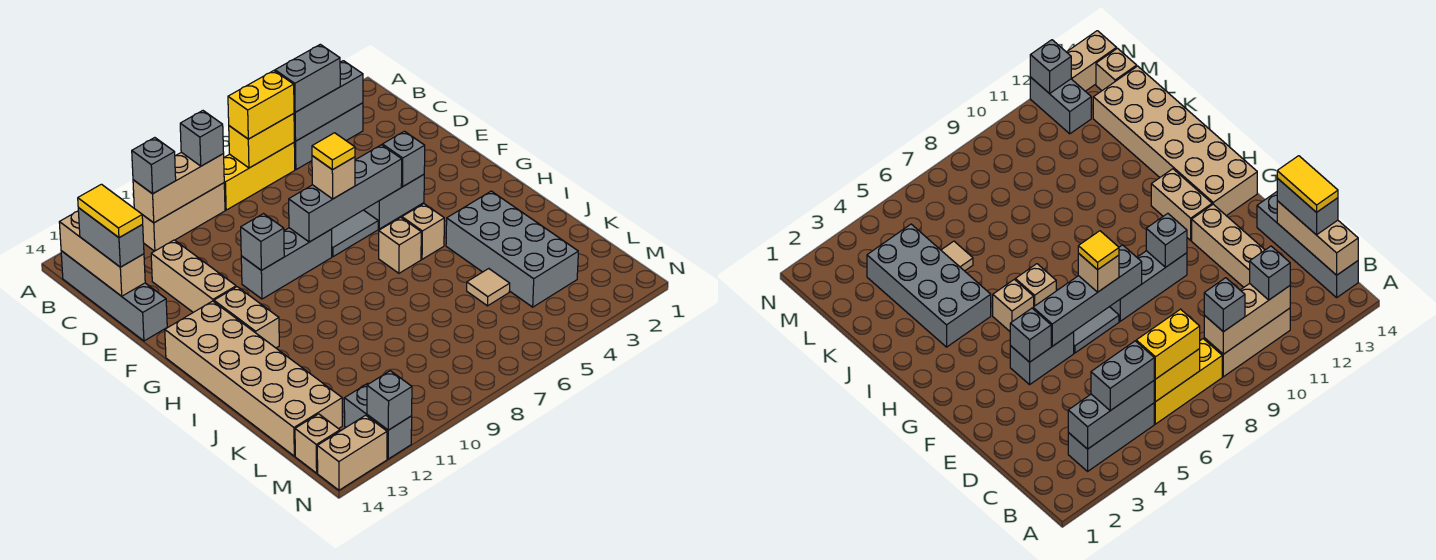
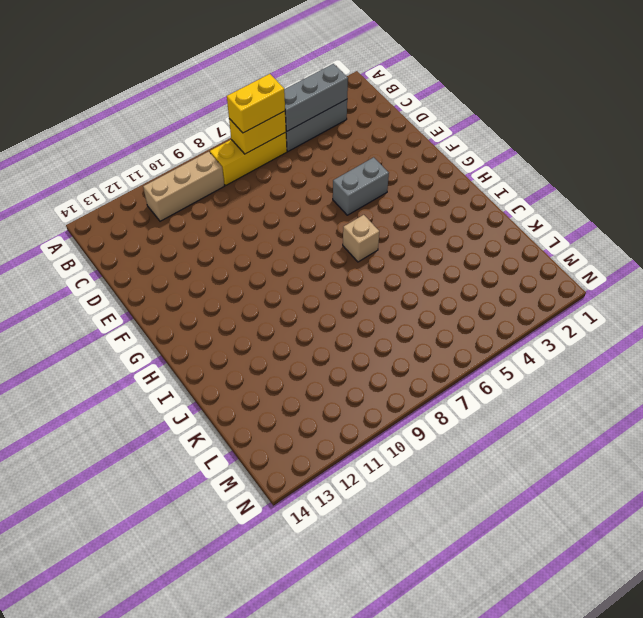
none -> grey brick B14:E14 level 1
none -> tan brick D12:F12 level 1
none -> grey tile F6:F7 level 1
none -> grey brick F8:F10 level 1

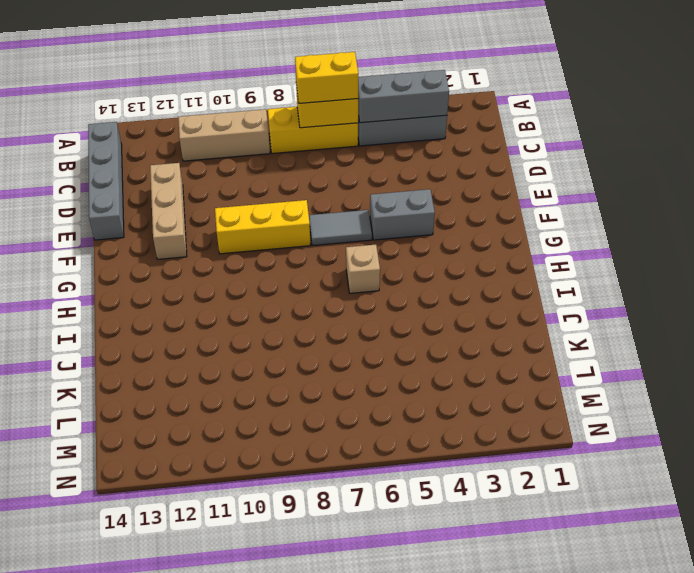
yellow brick F8:F10 level 1 -> grey brick F8:F10 level 1
none -> tan brick G12:H12 level 1
none -> tan brick G13:L14 level 1
none -> tan brick H5 level 1
none -> grey brick I3:L4 level 1

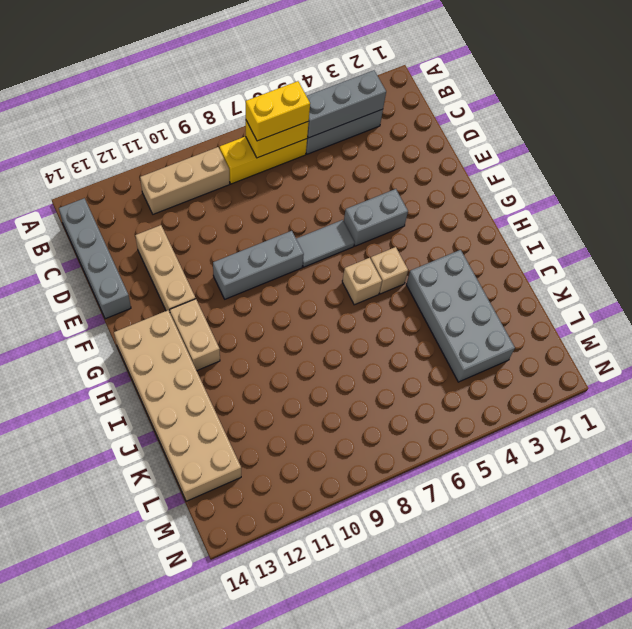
none -> tan tile K5 level 1
none -> grey brick M12:N12 level 1
none -> tan brick M14 level 1
none -> tan brick N13:N14 level 1

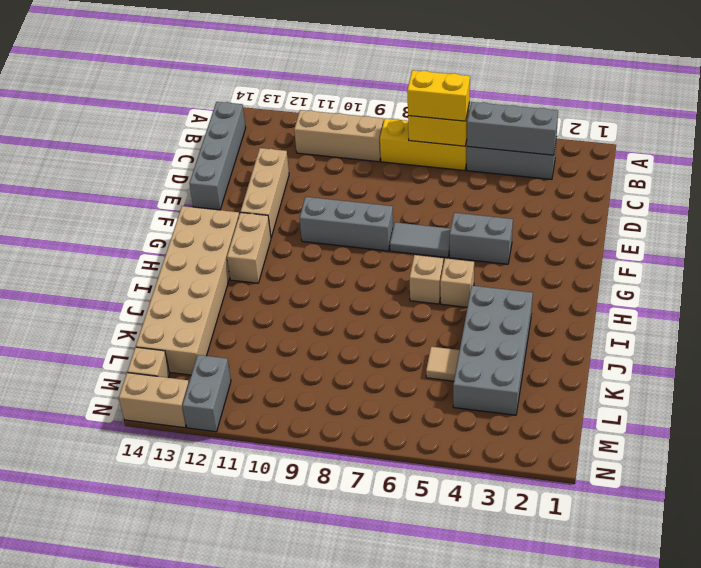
none -> tan brick B9:B11 level 2
none -> tan brick B14:D14 level 2
none -> grey brick F4 level 2
none -> grey brick F5:F8 level 2

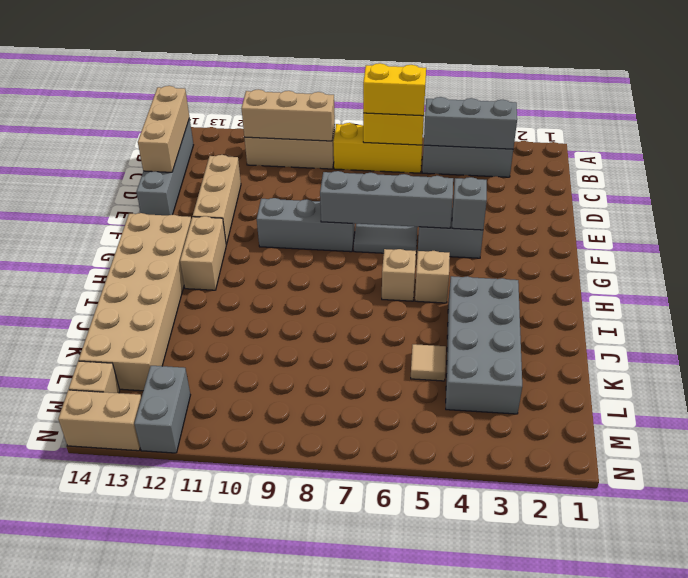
none -> grey brick F10 level 2
none -> grey brick N12 level 2
none -> grey brick B4:B5 level 3
none -> grey brick B9 level 3

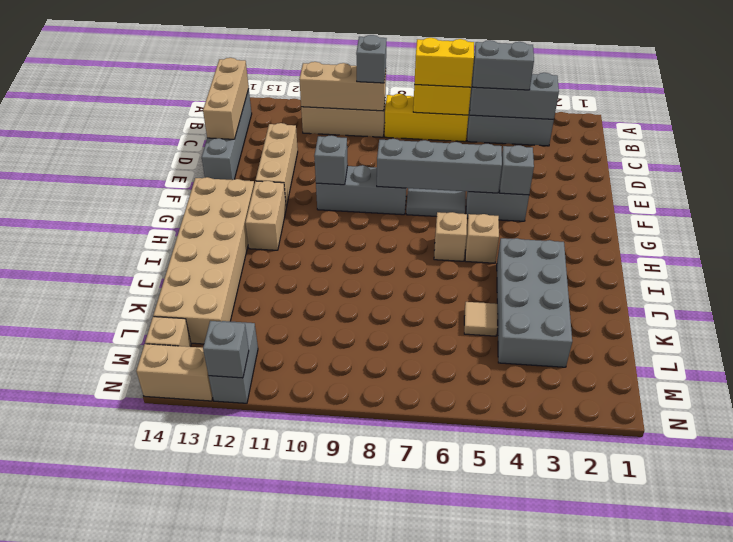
none -> grey brick B11 level 3
none -> grey brick C14:D14 level 3
none -> tan brick F7 level 3
none -> yellow tile C14:D14 level 4

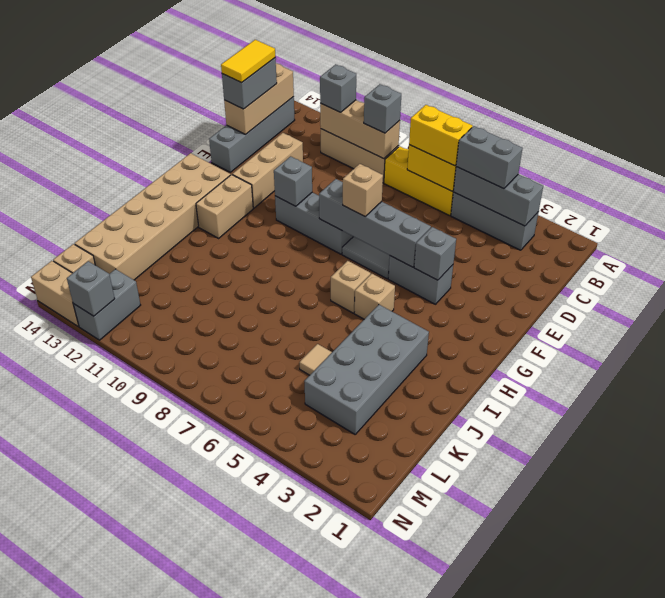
none -> yellow tile F7 level 4

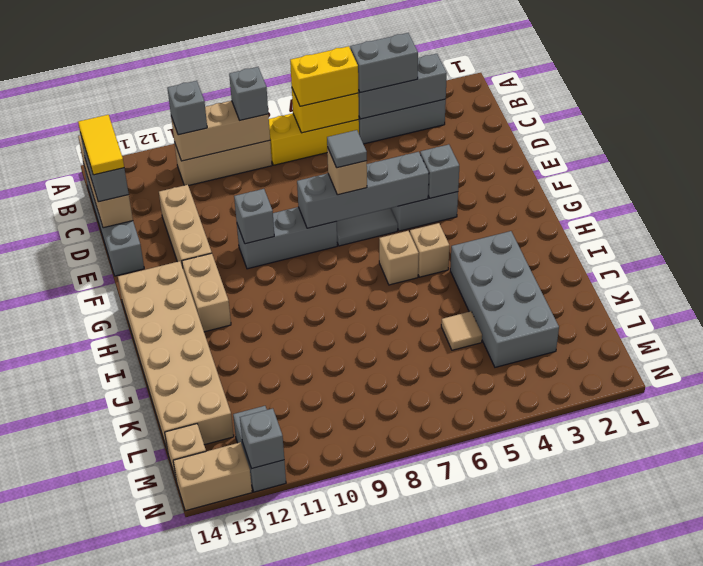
grey tile F7 level 4 -> yellow tile F7 level 4

